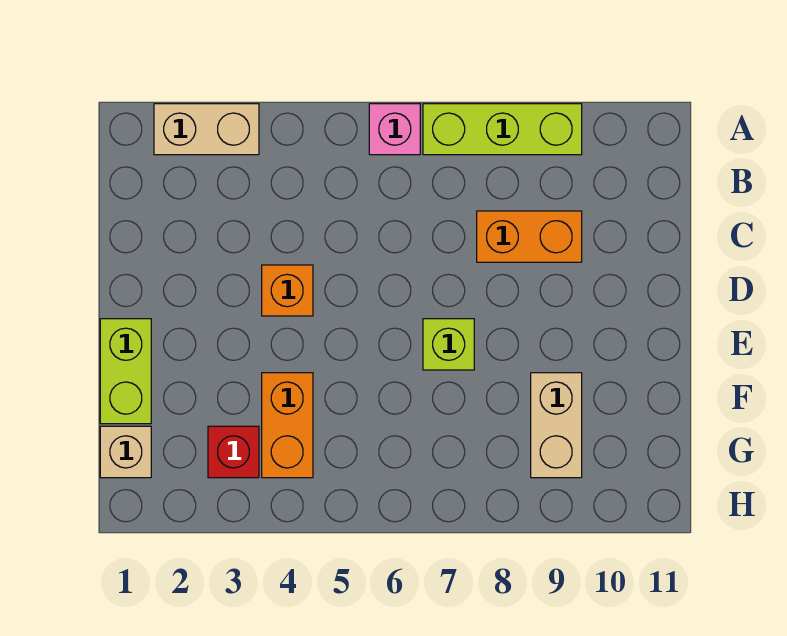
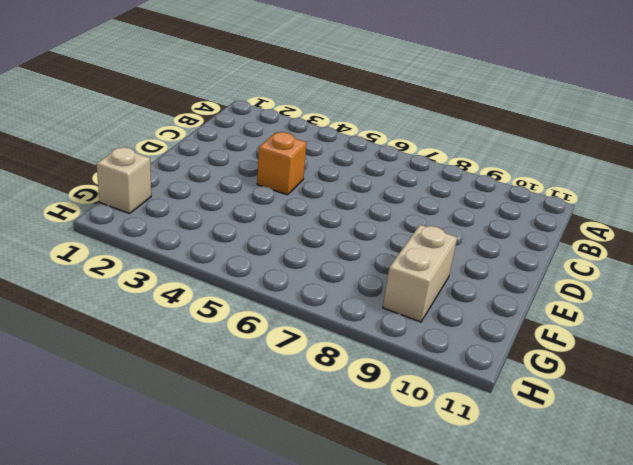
none -> tan brick A2:A3 level 1
none -> pink brick A6 level 1

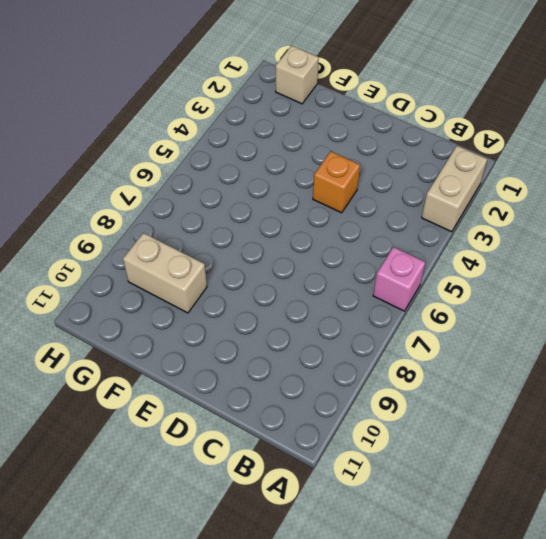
none -> lime brick A7:A9 level 1
none -> orange brick C8:C9 level 1

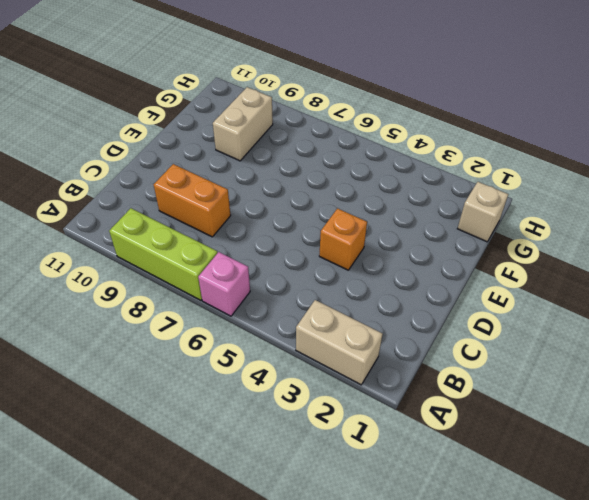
none -> lime brick E1:F1 level 1
none -> lime brick E7 level 1

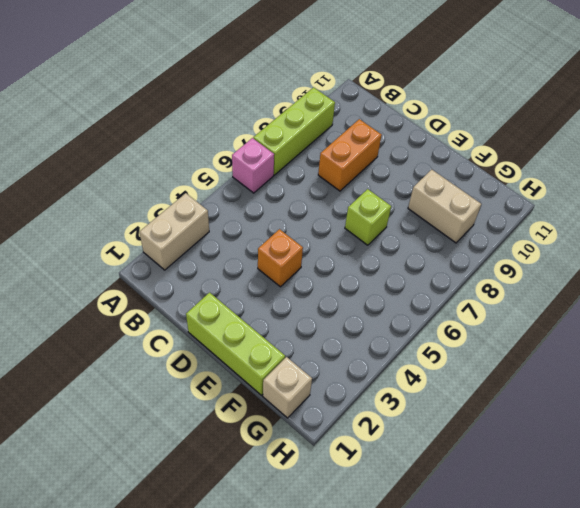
lime brick D1:F1 level 1 -> lime brick E1:F1 level 1
none -> orange brick F4:G4 level 1
none -> red brick G3 level 1

